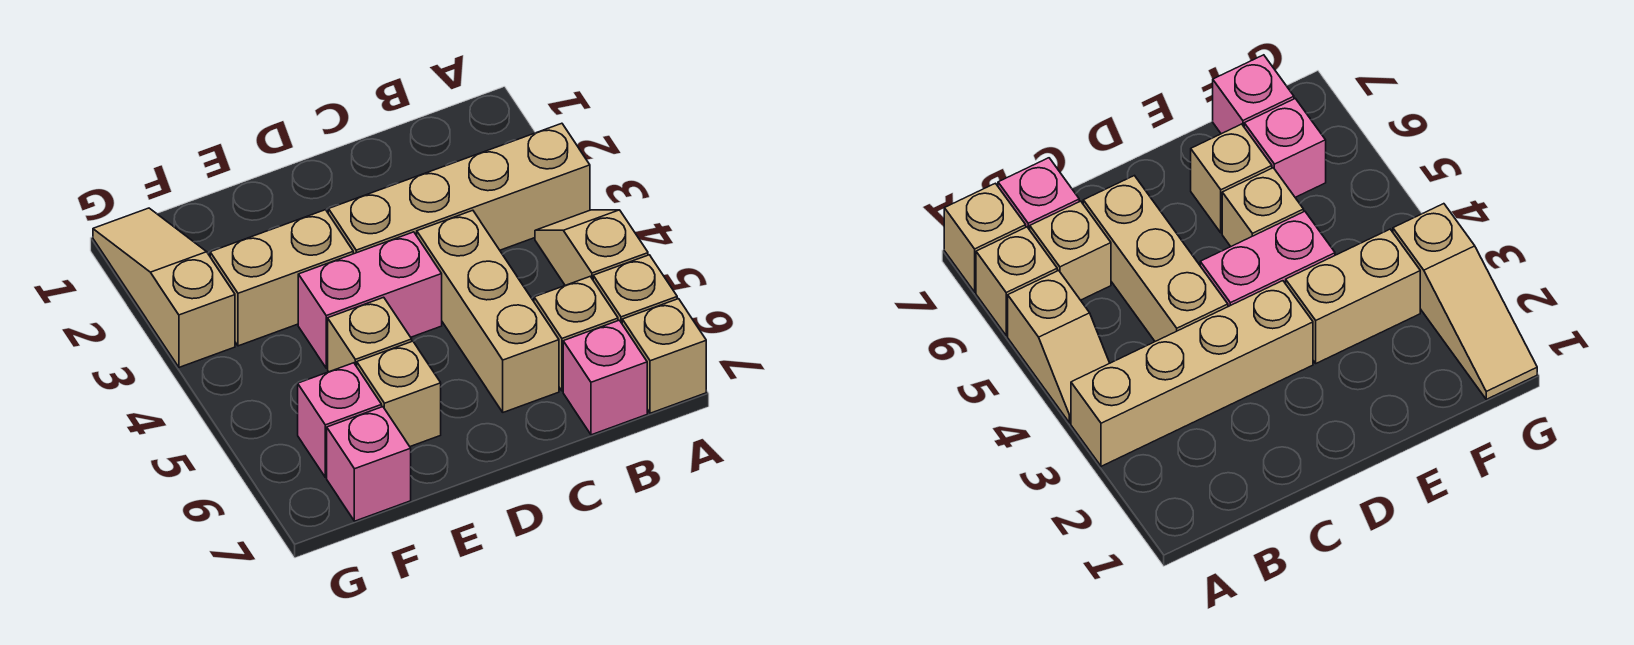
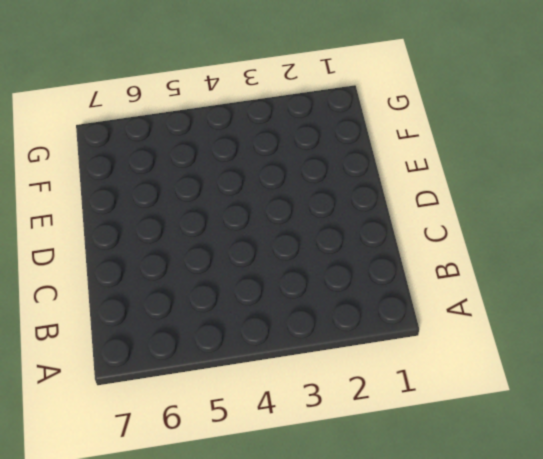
none -> tan brick A3:D3 level 1
none -> tan slope A4:A5 level 1 top 5
none -> tan brick A6 level 1

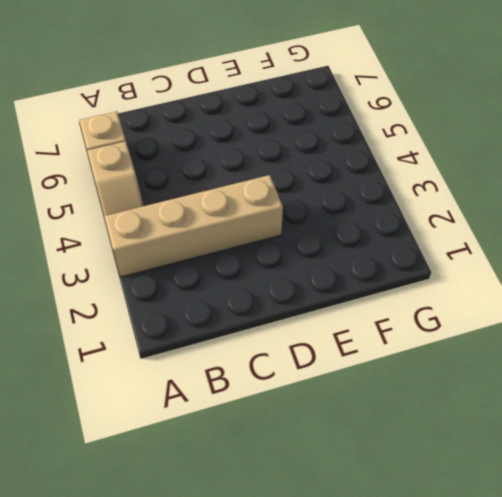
none -> tan brick A7 level 1
none -> tan brick B6 level 1
none -> pink brick B7 level 1

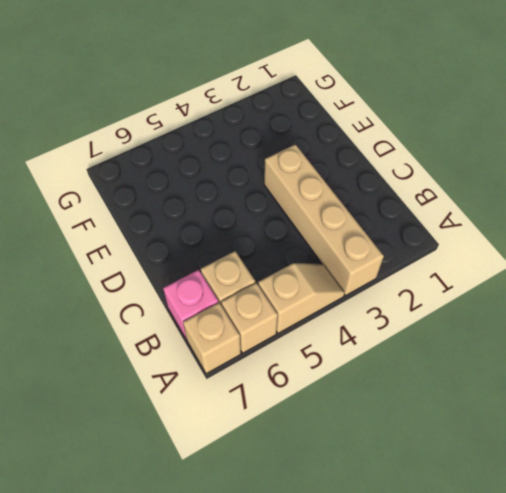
none -> tan brick C4:C6 level 1
none -> pink brick D4:E4 level 1
none -> tan brick E3:F3 level 1

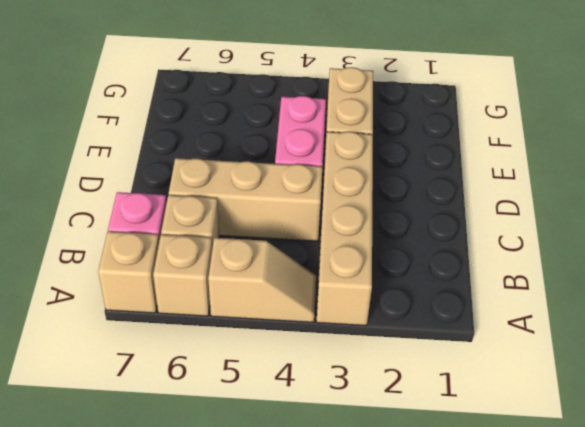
none -> tan brick E5 level 1
none -> tan brick E6 level 1
none -> pink brick F6 level 1

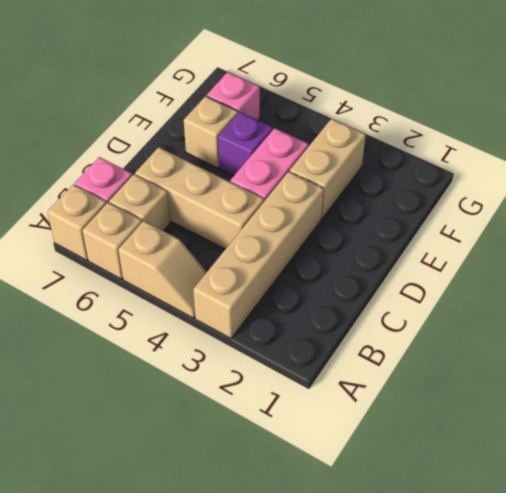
purple brick E5 level 1 -> tan brick E5 level 1
none -> pink brick F7 level 1
none -> tan slope G1:G3 level 1 top 3

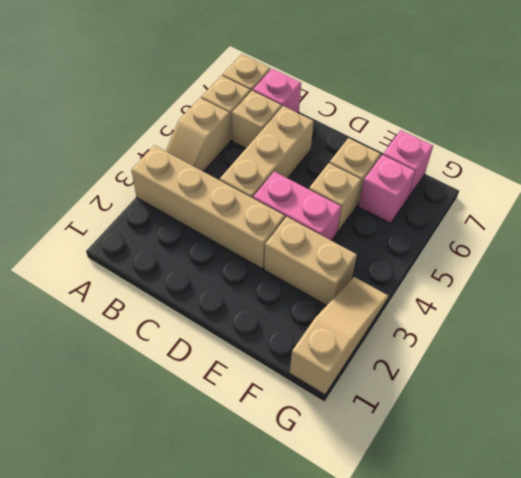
tan slope G1:G3 level 1 top 1 -> tan slope G1:G3 level 1 top 3

